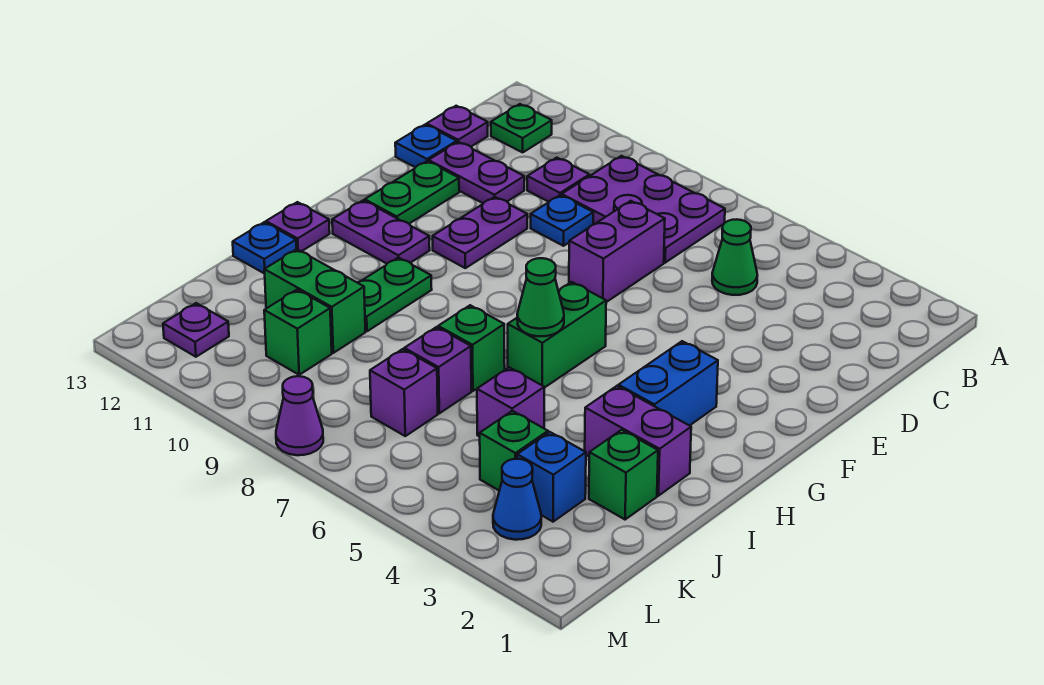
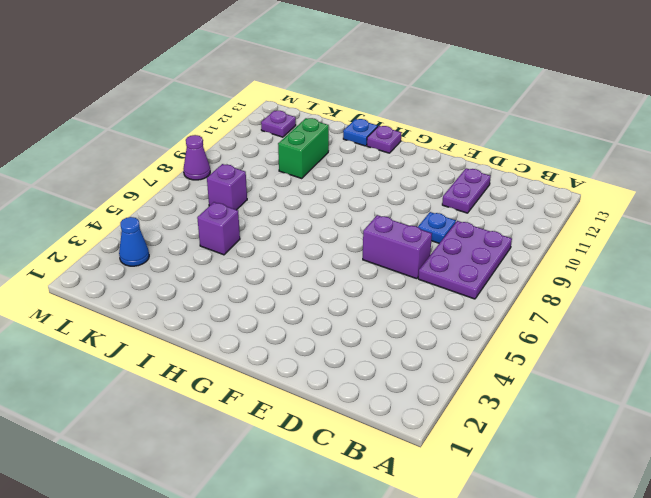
none -> green plate B12 level 1
none -> green cone C5 level 1
none -> purple plate C10 level 1
none -> purple plate C13 level 1

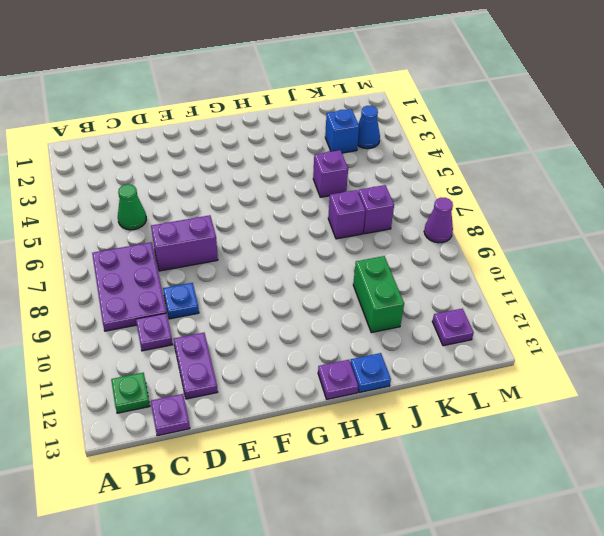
none -> blue plate D13 level 1
none -> purple plate E10:F10 level 1
none -> green plate E12:F12 level 1
none -> blue brick G3:H3 level 1

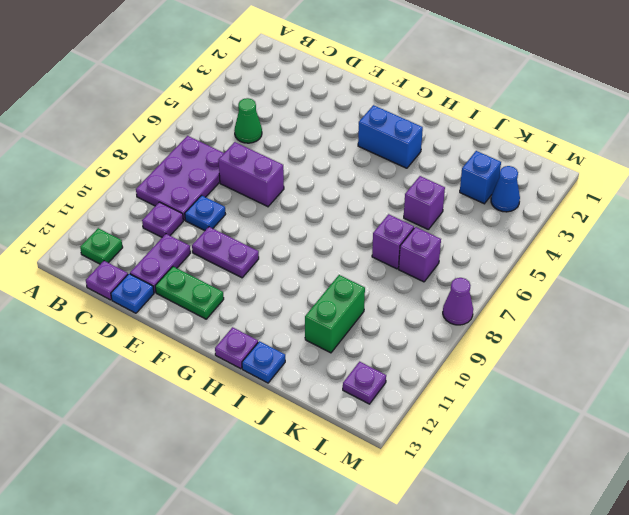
none -> green brick G6:H6 level 1
none -> purple plate G11:G12 level 1
none -> green plate H10:I10 level 1
none -> purple brick I2:I3 level 1

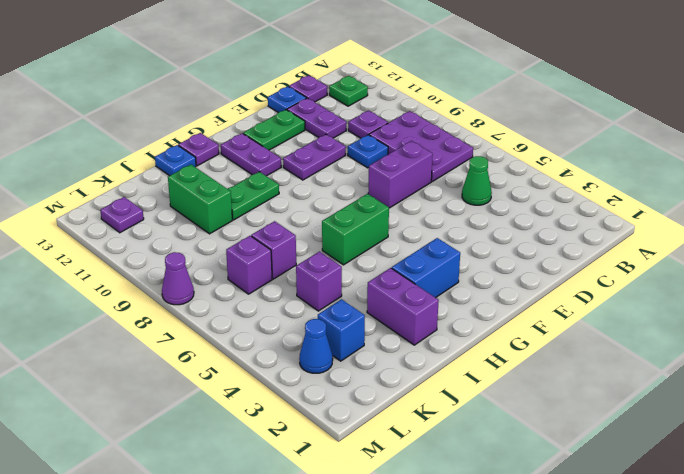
none -> green brick I7 level 1
none -> green brick J2 level 1
none -> green brick K4 level 1
none -> green brick K10 level 1

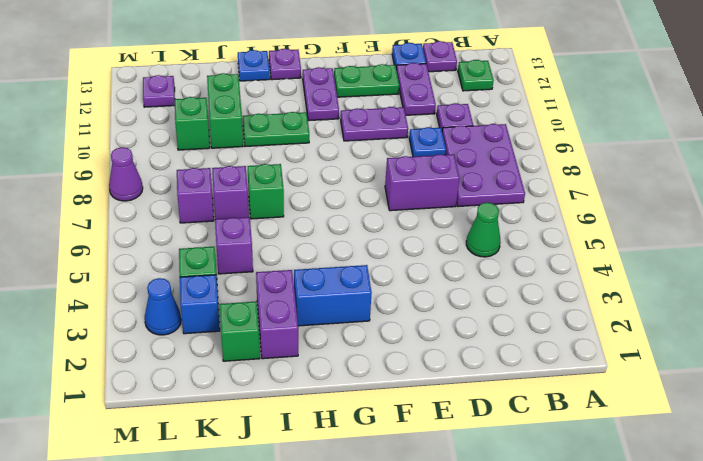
none -> green brick G6:H6 level 1
none -> green cone H6 level 2

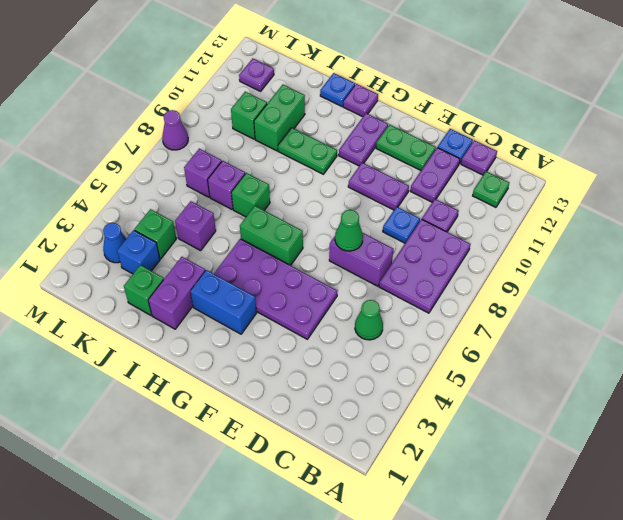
purple plate E4:H5 level 1 -> none
green cone E7 level 2 -> green cone H6 level 2

